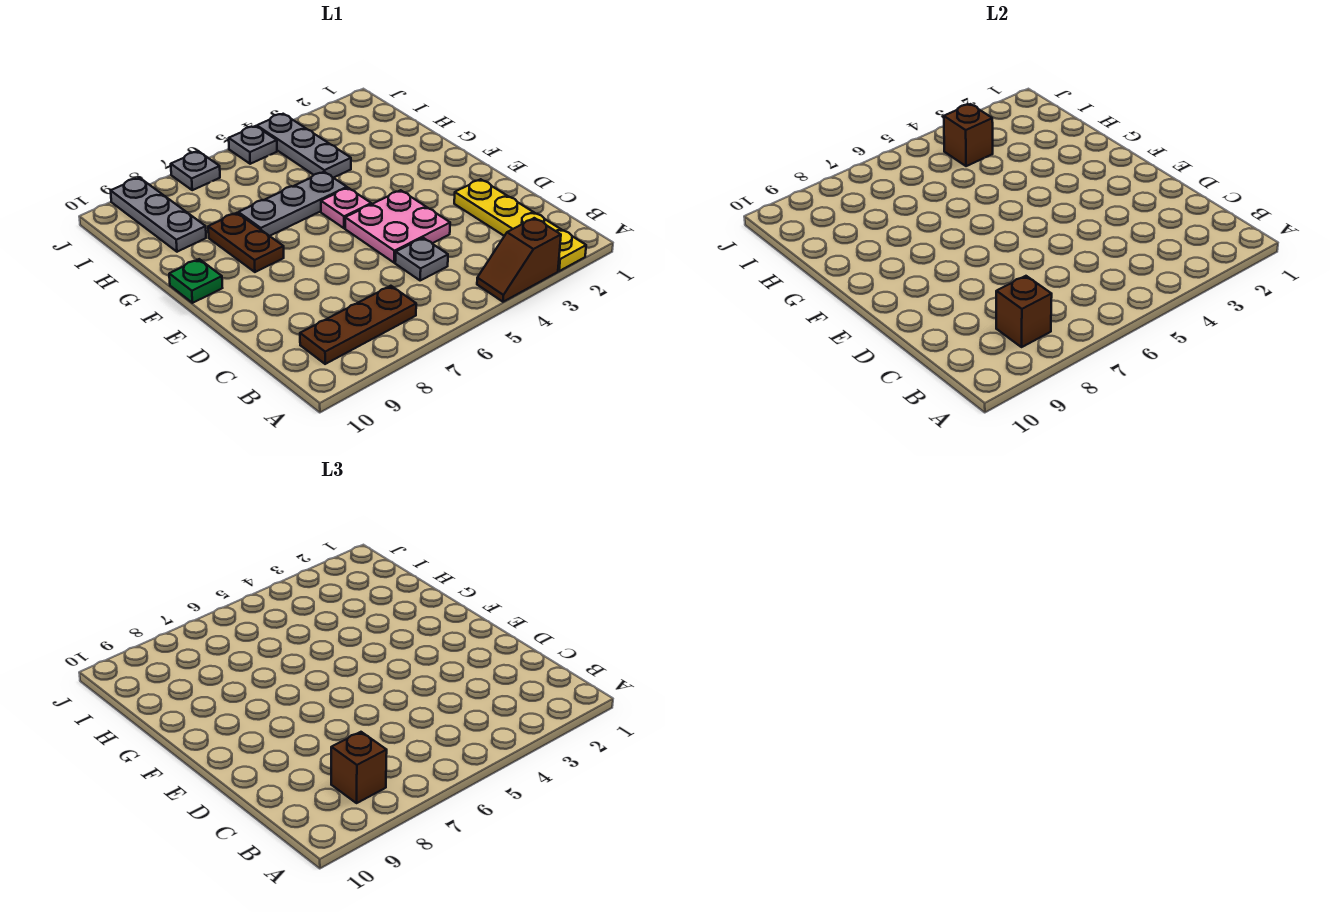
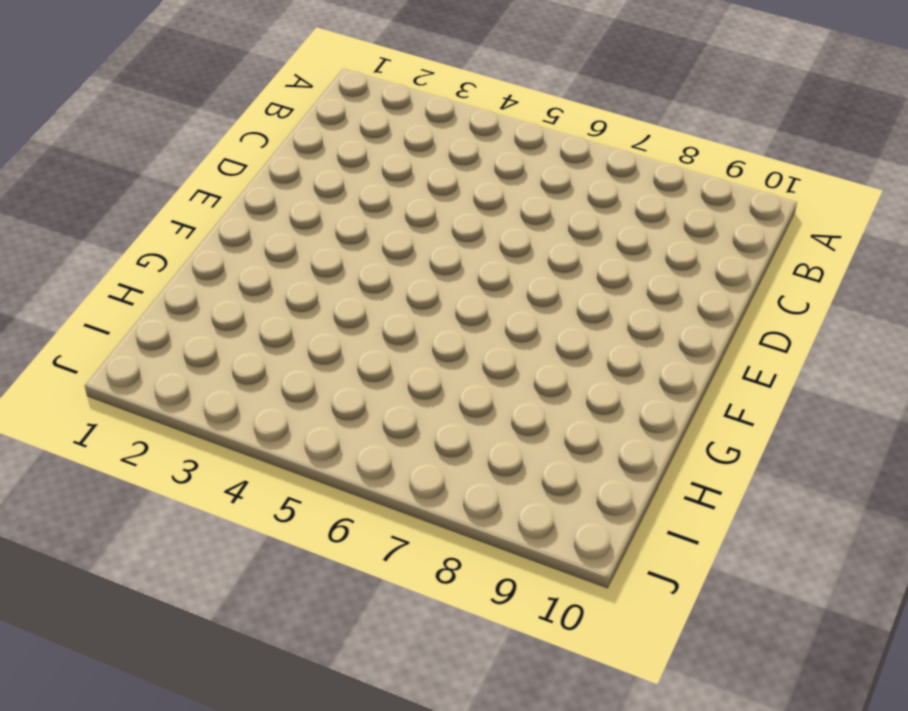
none -> yellow plate A2:D2 level 1
none -> brown slope A3:A4 level 1 top 3
none -> brown plate B7:B9 level 1

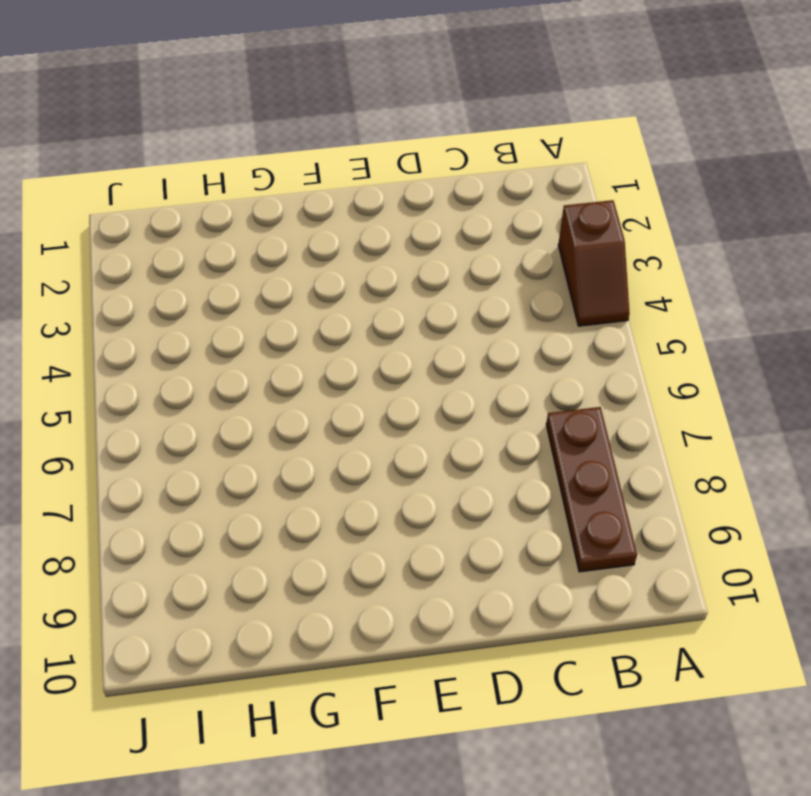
none -> yellow plate A2:D2 level 1
none -> grey plate C5 level 1
none -> pink plate D4:E5 level 1

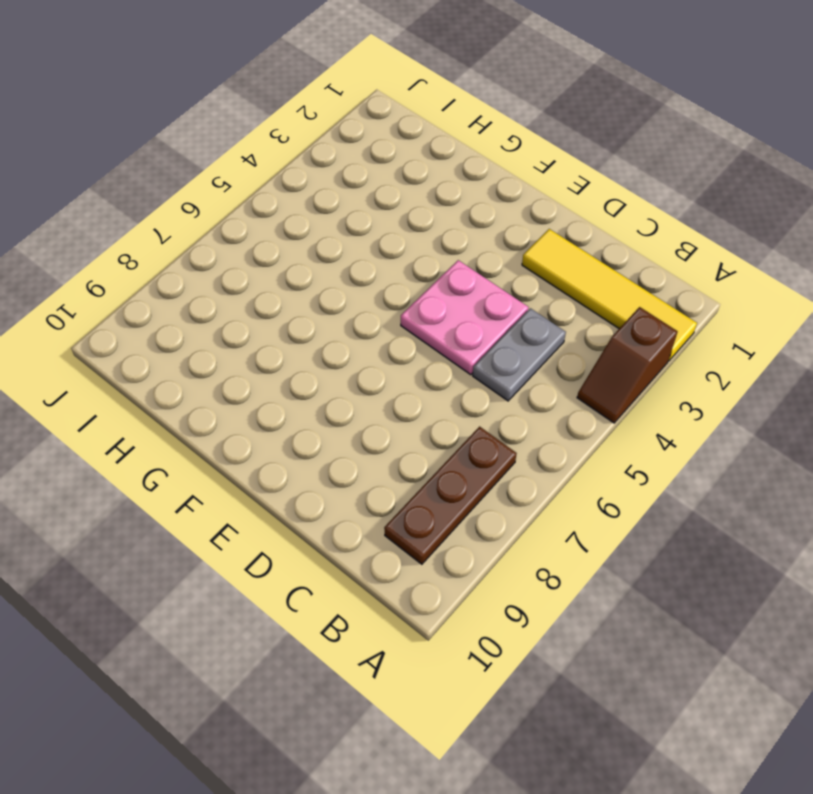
yellow tile A2:D2 level 1 -> yellow plate A2:D2 level 1
grey plate C4:C5 level 1 -> grey plate C5 level 1
none -> pink plate F5 level 1
none -> brown plate F8:G8 level 1
none -> green plate F10 level 1

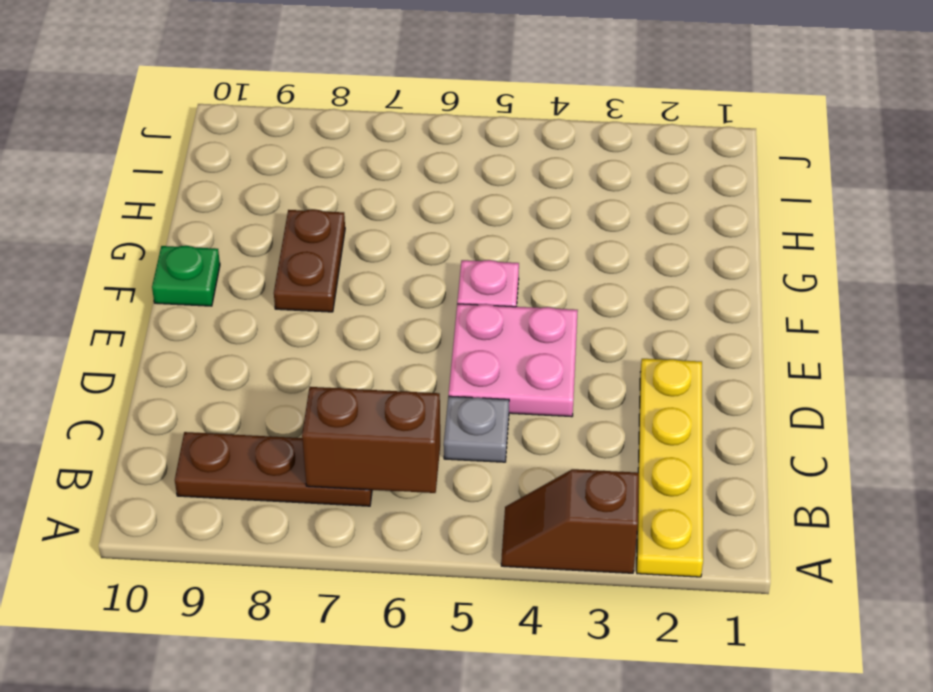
brown brick B6:B7 level 2 -> none
none -> grey plate G5:G7 level 1
none -> grey plate H4:J4 level 1
none -> grey plate H9:J9 level 1

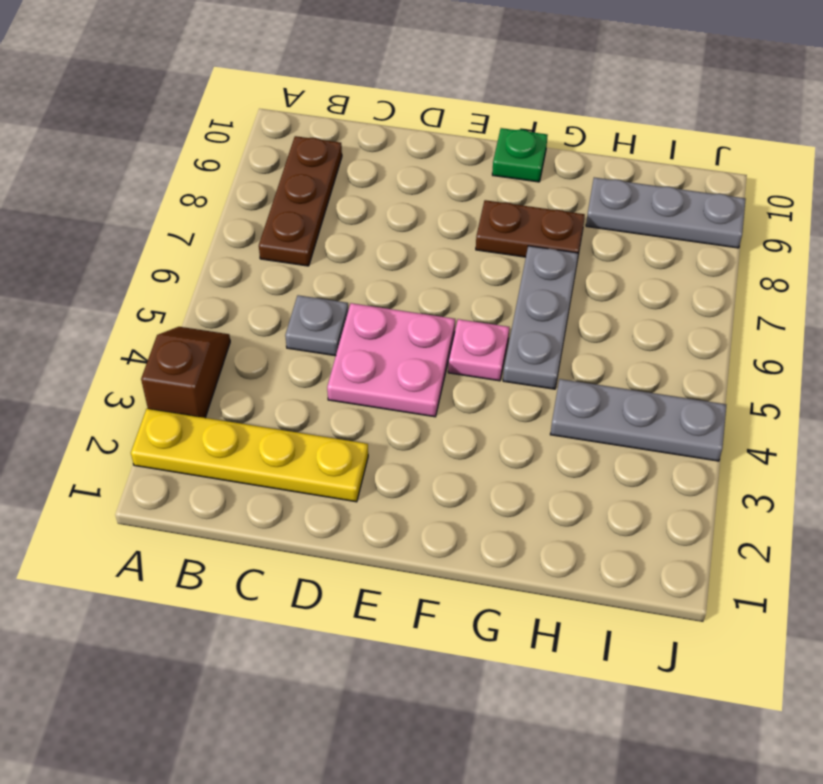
none -> grey plate J5 level 1
none -> grey plate J7 level 1
none -> brown brick B8 level 2

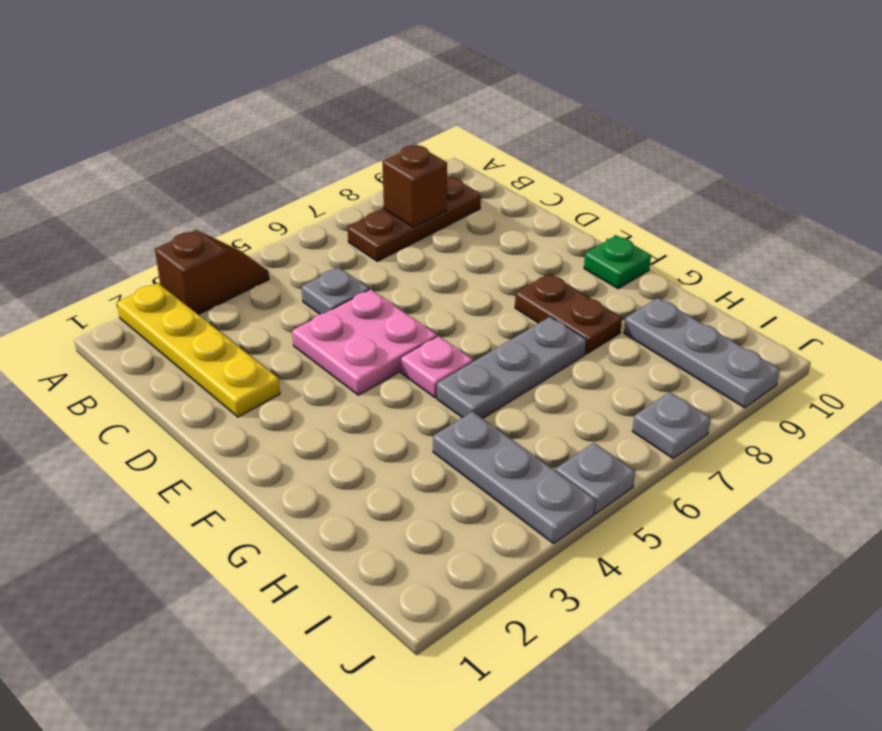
none -> brown brick I4 level 2
none -> brown brick B8 level 3

